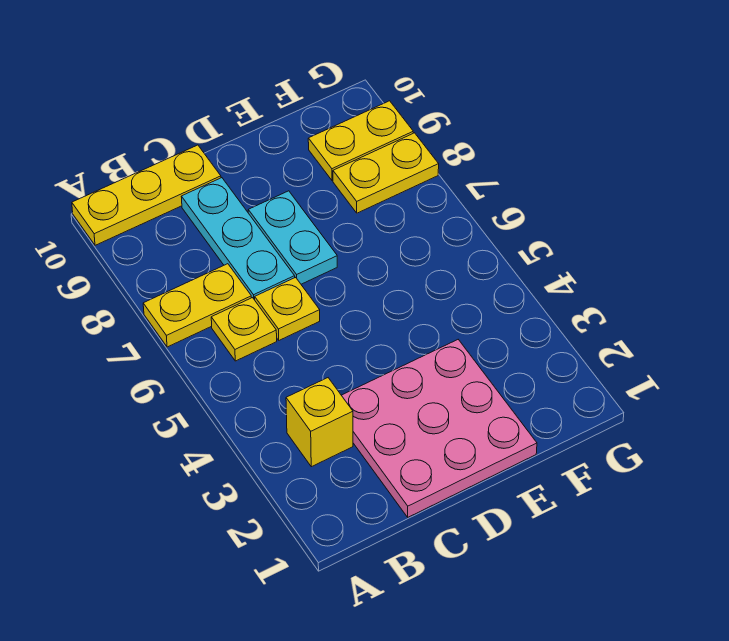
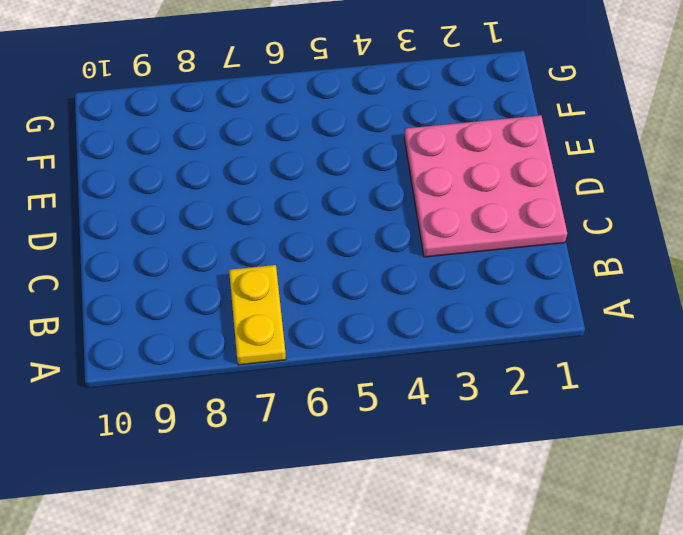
none -> yellow plate A10:C10 level 1
none -> yellow brick B3 level 1

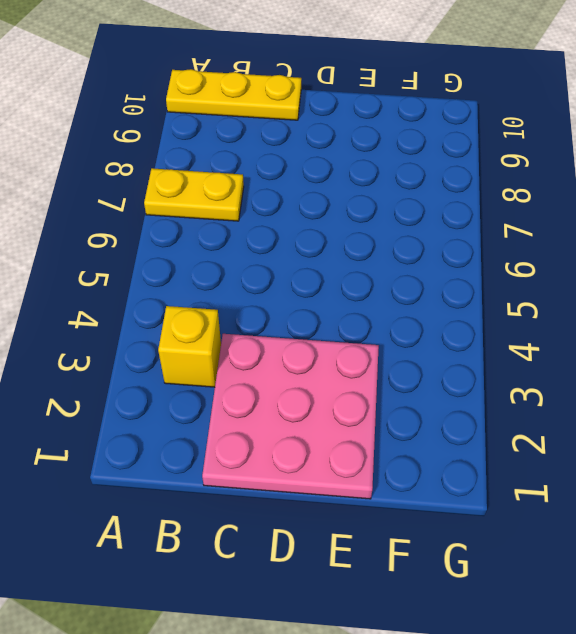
none -> yellow plate B6 level 1
none -> yellow plate C6 level 1

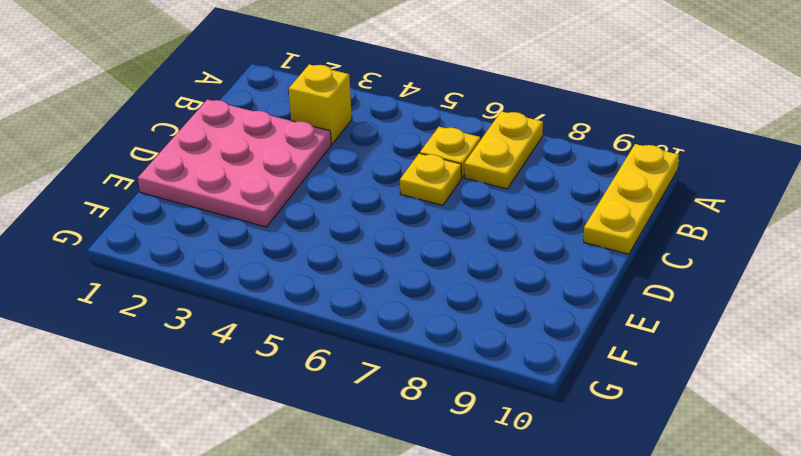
none -> cyan plate C7:C9 level 1
none -> cyan plate D7:D8 level 1

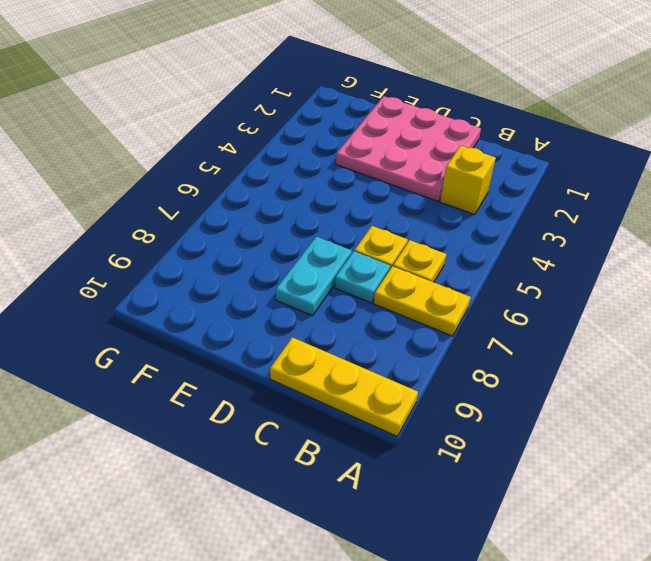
cyan plate C7 level 1 -> cyan plate C7:C9 level 1
none -> yellow plate F8:G8 level 1
none -> yellow plate F9:G9 level 1

